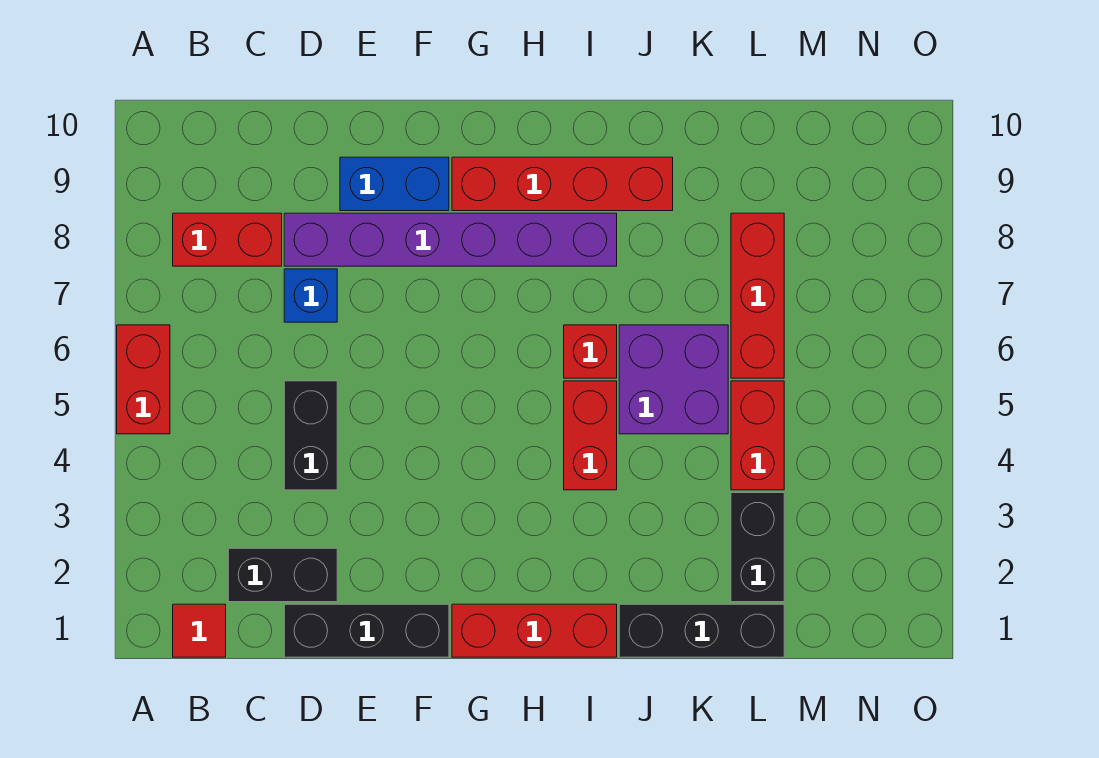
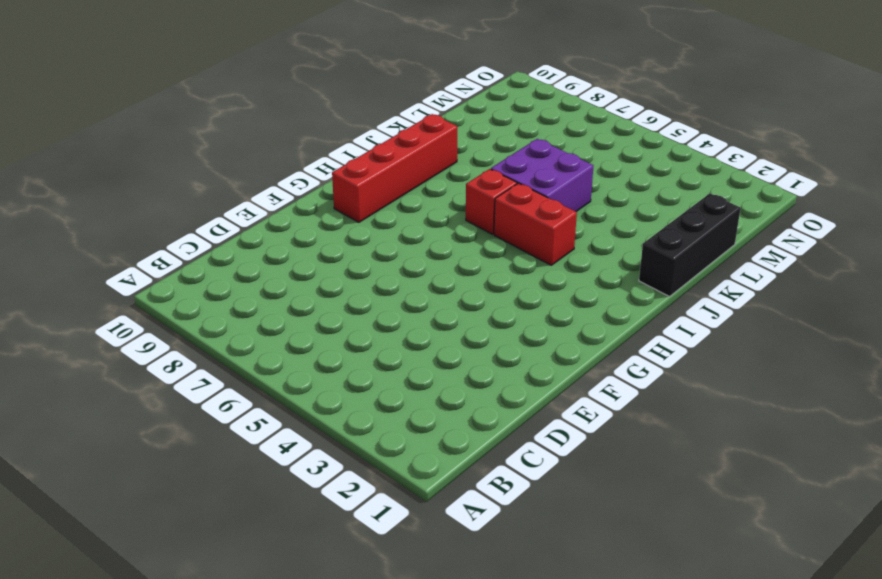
none -> red brick A5:A6 level 1
none -> red tile B1 level 1
none -> red brick B8:C8 level 1

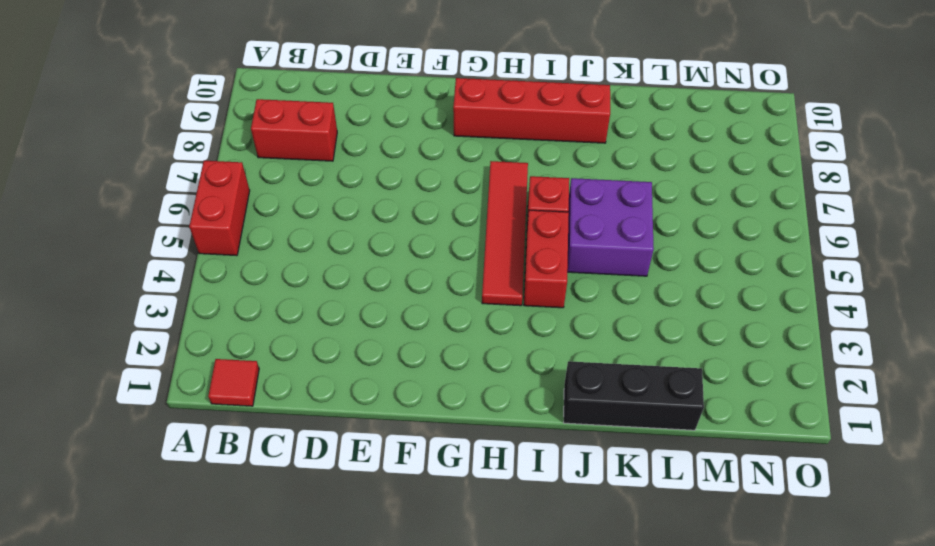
red tile H4:H7 level 1 -> none
none -> black brick C2:D2 level 1
none -> black brick D1:F1 level 1
none -> black brick D4:D5 level 1

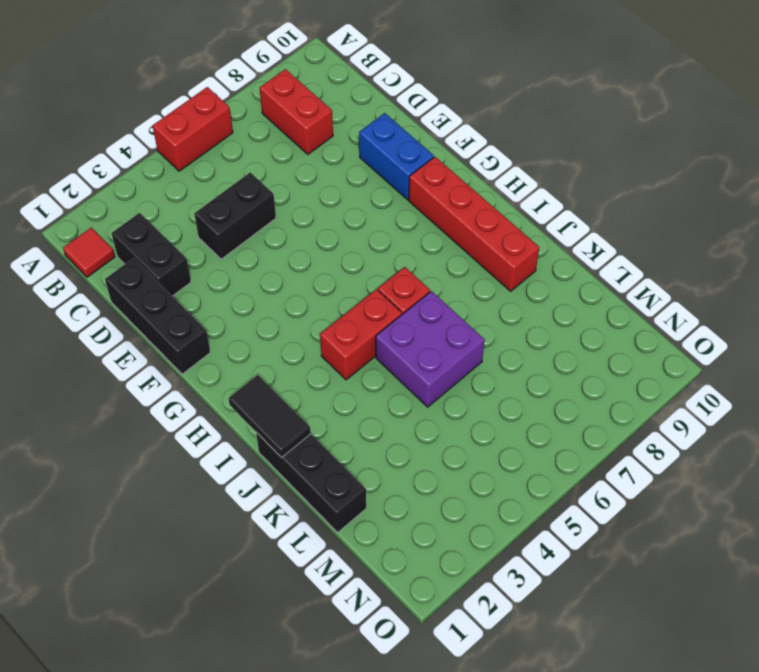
black tile I1:J1 level 2 -> none
none -> blue brick D7 level 1
none -> purple brick D8:I8 level 1
none -> red brick G1:I1 level 1

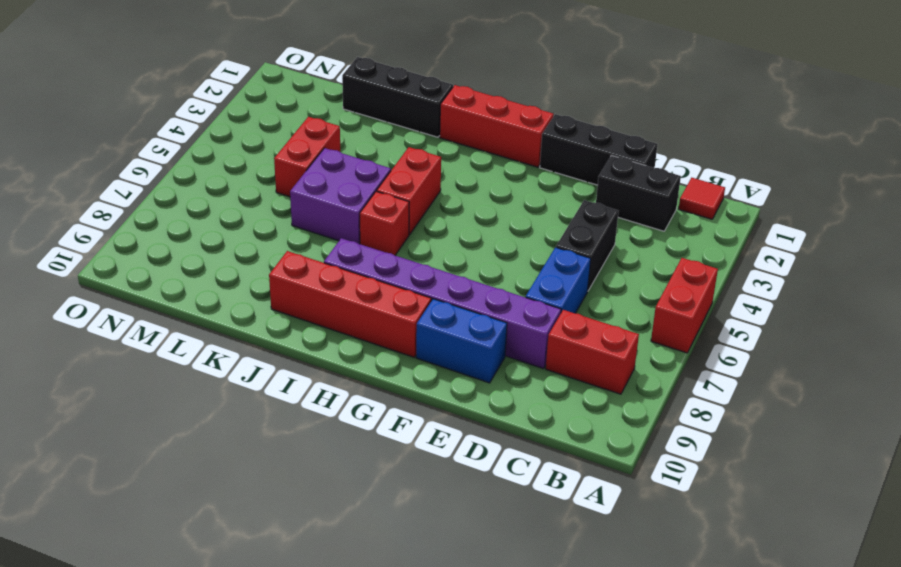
blue brick D6:D7 level 1 -> blue brick D7 level 1
none -> black brick L2:L3 level 1
none -> red brick L6:L8 level 1

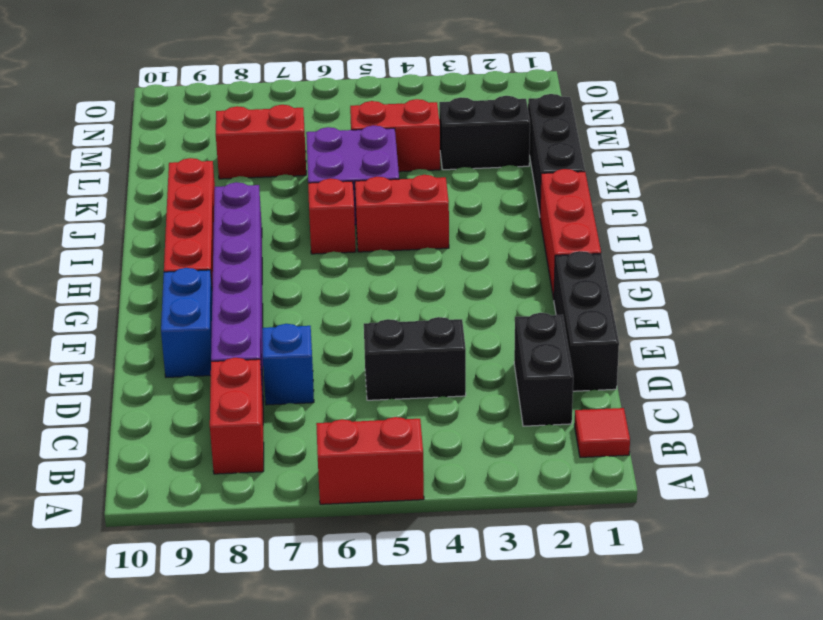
red brick L7:L8 level 1 -> red brick L6:L8 level 1

